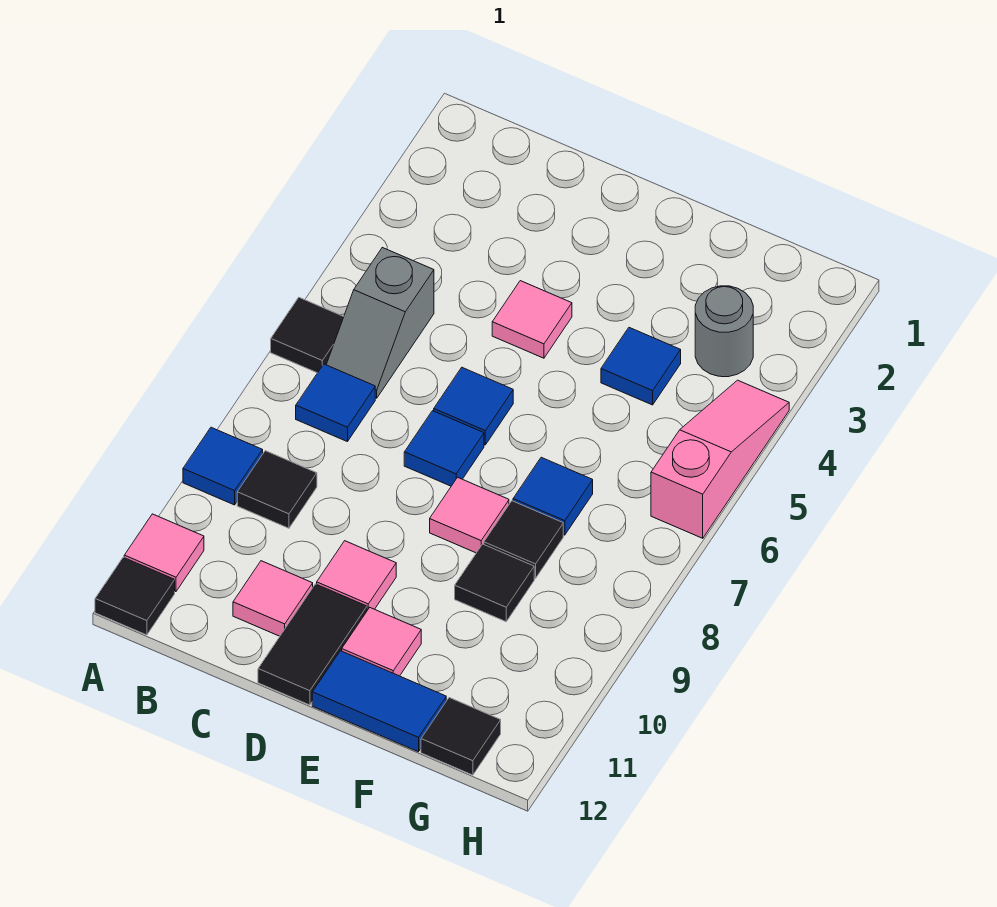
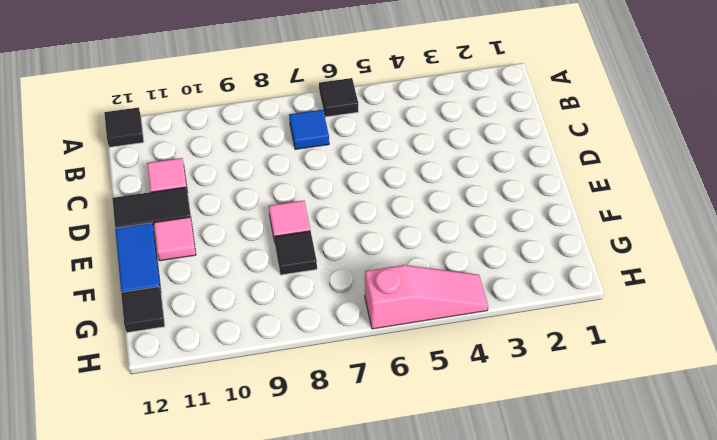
none -> blue tile A9 level 1
none -> pink tile A11 level 1
none -> grey slope B5:B6 level 1 top 5

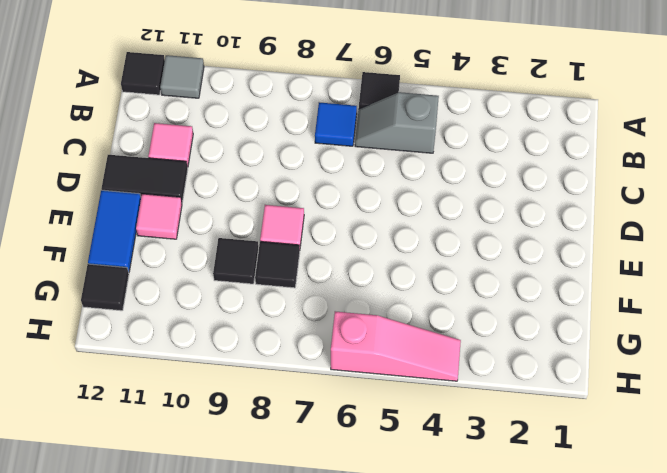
grey tile A11 level 1 -> pink tile A11 level 1
none -> blue tile A9 level 1
none -> black tile B9 level 1
none -> pink tile D4 level 1

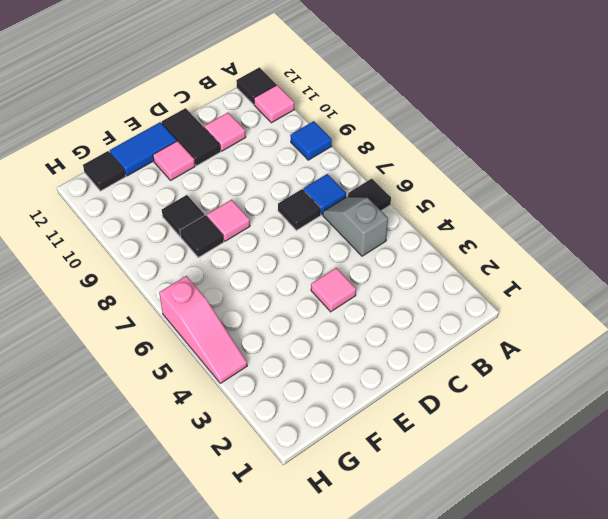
black tile C7 level 1 -> black tile B9 level 1
none -> blue tile D6 level 1
none -> blue tile D7 level 1
none -> pink tile D10 level 1

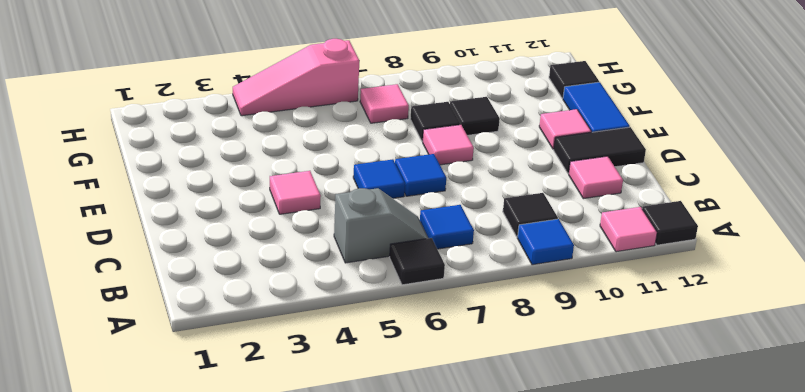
pink tile G7 level 1 -> pink tile D10 level 1
none -> blue tile F4 level 1
none -> blue tile F7 level 1
none -> grey round brick G3 level 1

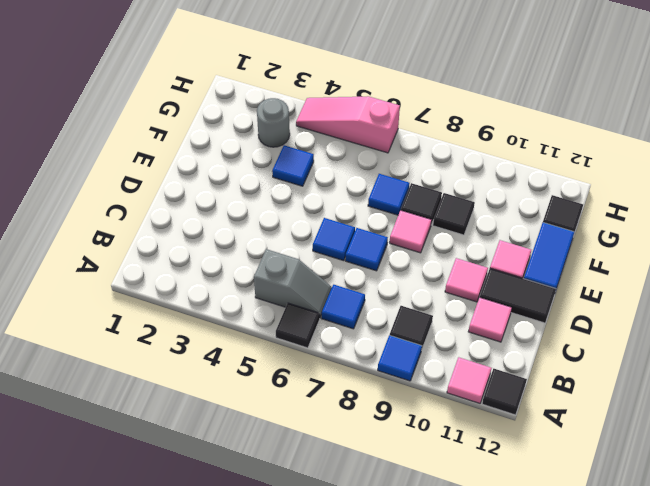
none -> pink tile D4 level 1

